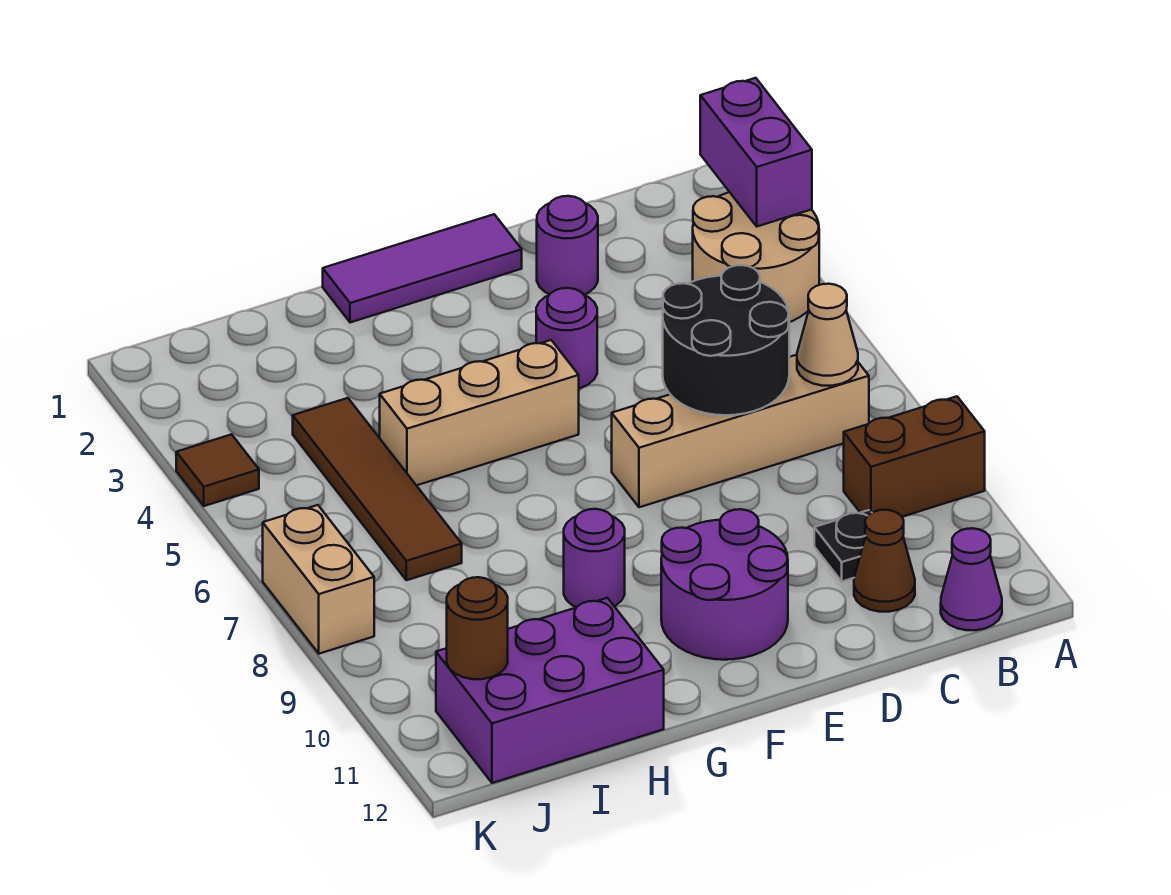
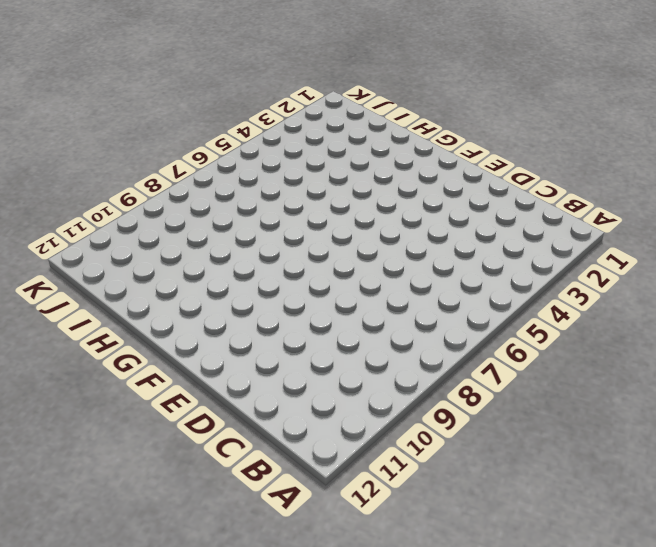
none -> tan round brick A3:B4 level 1
none -> brown brick A9:B9 level 1
none -> tan brick B7:E7 level 1

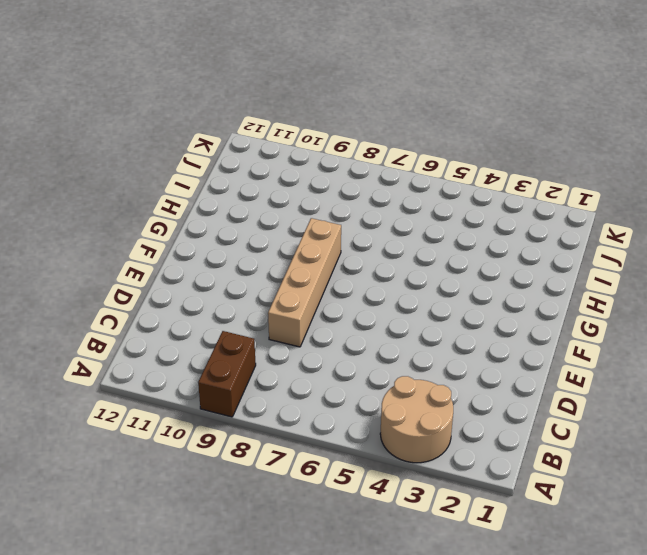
tan brick D8:G8 level 1 -> tan brick B7:E7 level 1
none -> purple cone B12 level 1
none -> black plate C10 level 1
none -> brown cone C11 level 1

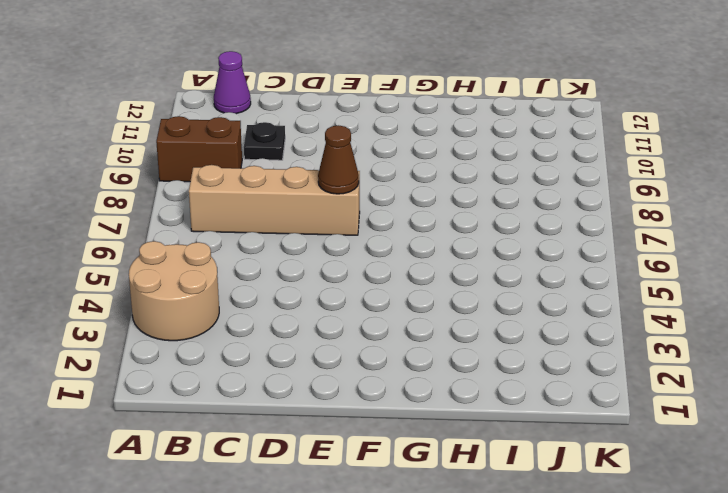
brown cone E7 level 2 -> brown cone C11 level 1
none -> purple round brick D2 level 1
none -> purple tile E1:G1 level 1
none -> purple round brick E4 level 1

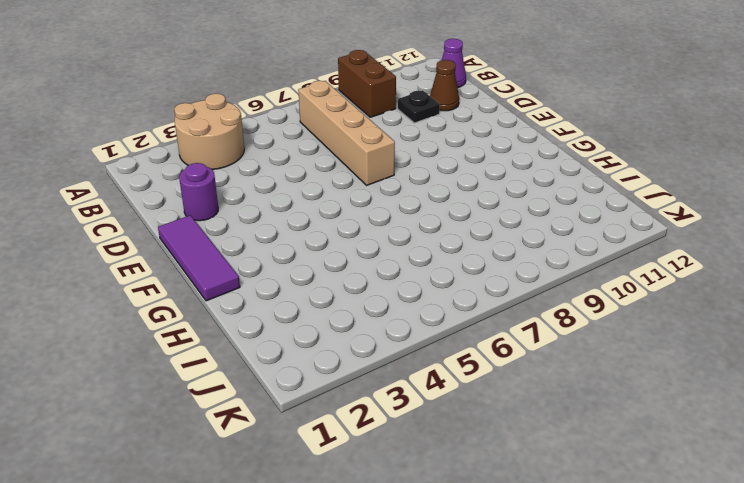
none -> purple round brick E4 level 1
none -> purple round brick E10:F11 level 1
none -> tan brick F5:H5 level 1

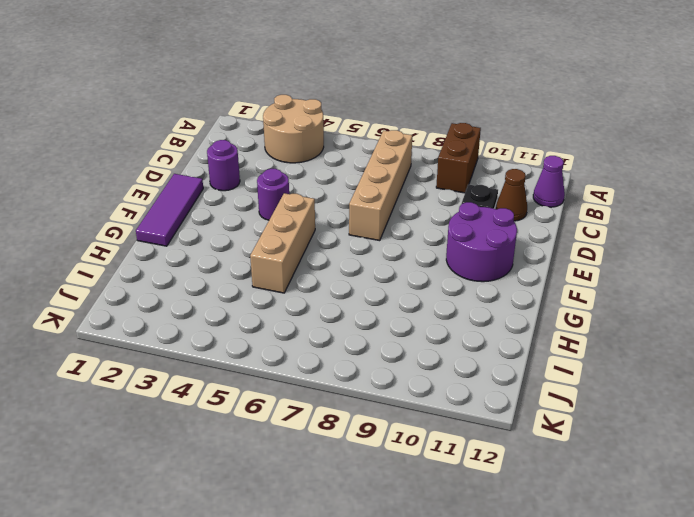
none -> purple round brick G9 level 1
none -> purple brick H11:J12 level 1
none -> brown tile I4:I7 level 1

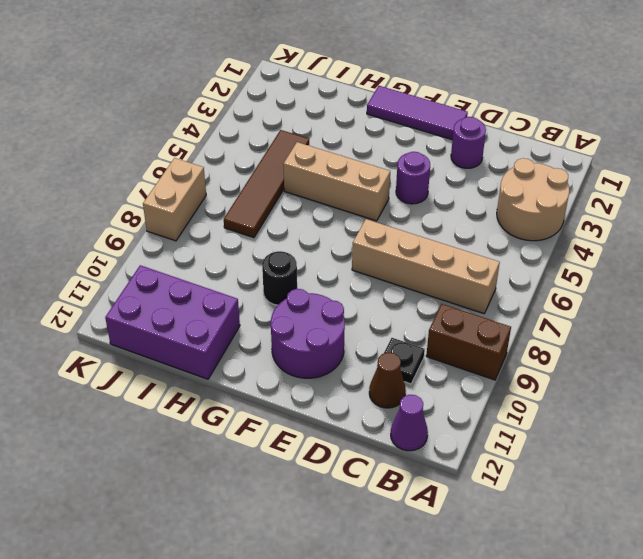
black round brick G9 level 1 -> purple round brick G9 level 1
none -> brown tile K4 level 1
none -> purple brick A2:A3 level 2
none -> tan cone B7 level 2

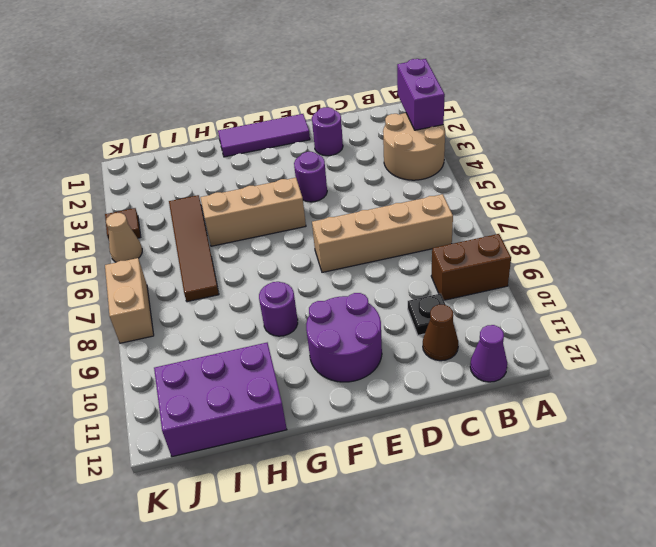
tan cone K5 level 1 -> tan cone B7 level 2
none -> black round brick C6:D7 level 2
none -> brown round brick J11 level 2

